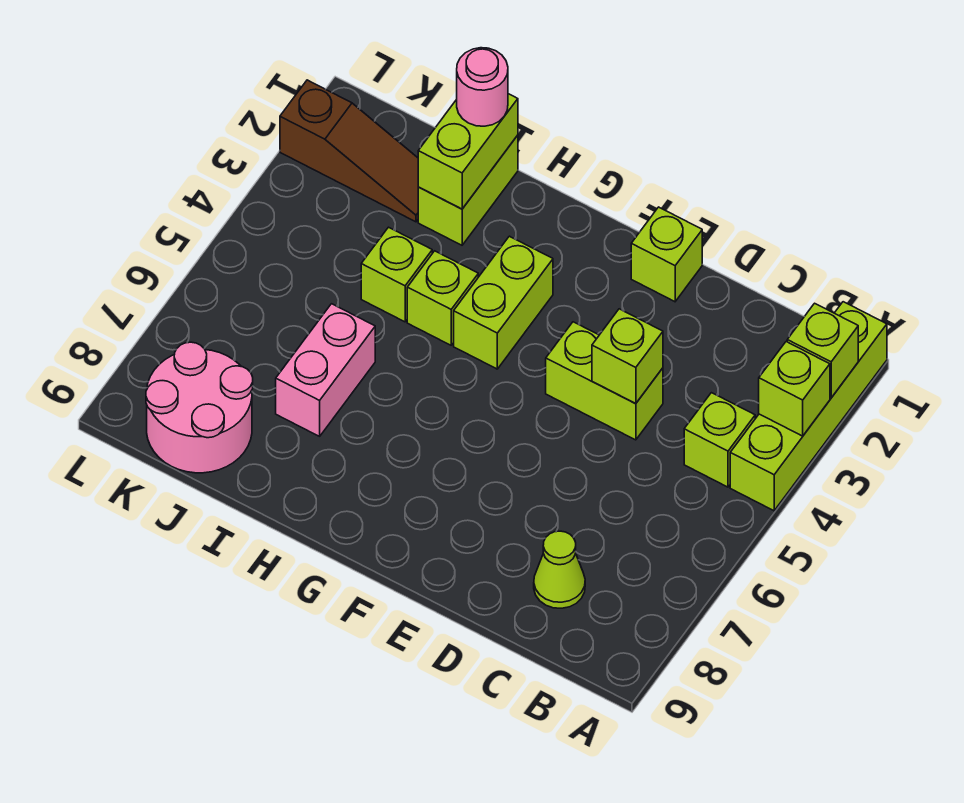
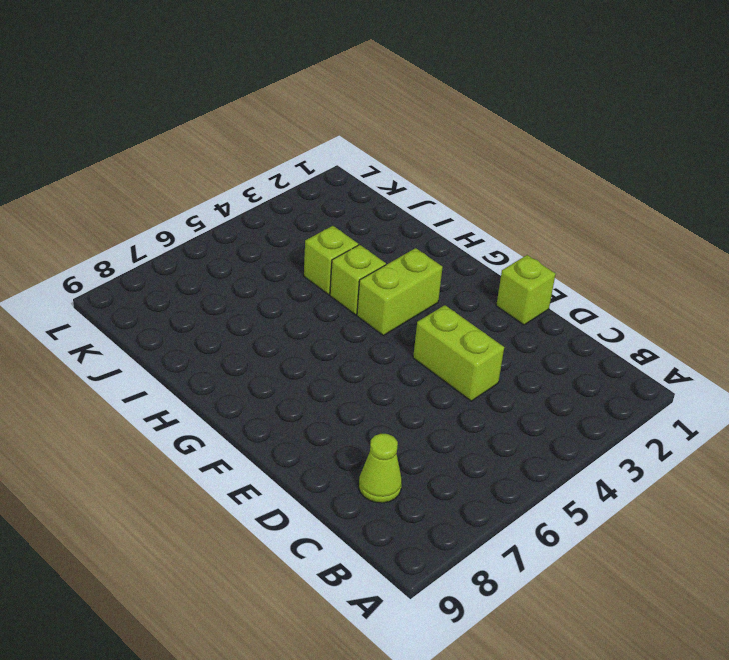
none -> lime brick A1:A4 level 1
none -> lime brick B4 level 1
none -> lime brick I1:I2 level 1

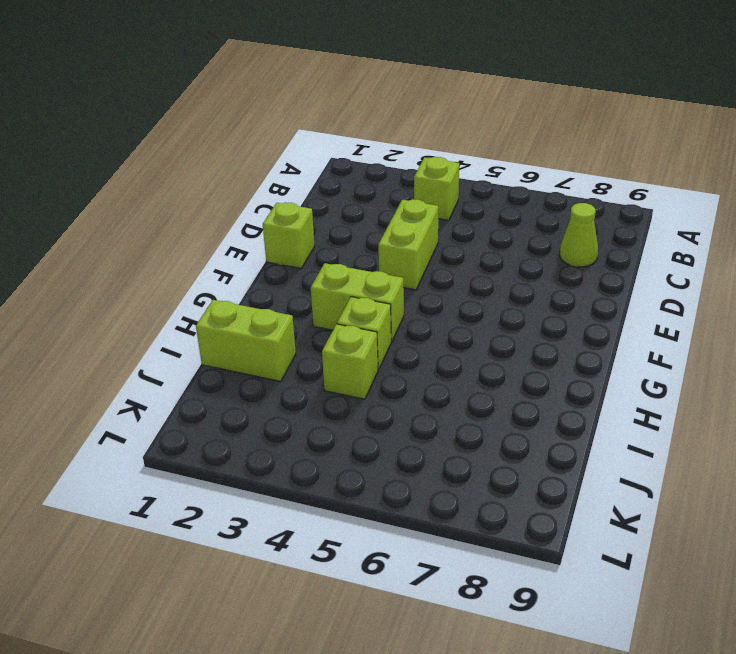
none -> lime brick A1:A4 level 1
none -> pink brick I6:I7 level 1
none -> brown slope J2:L2 level 1 top L

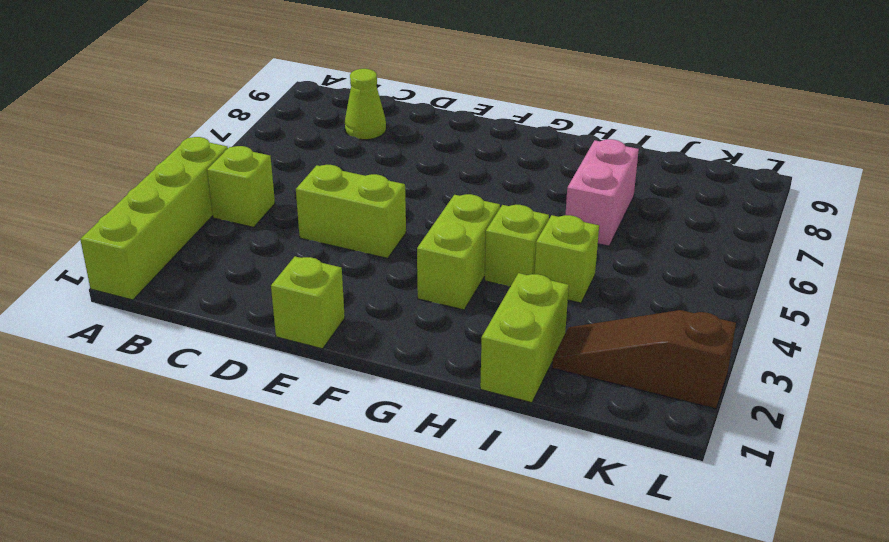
none -> pink round brick J8:K9 level 1
none -> lime brick A2 level 2
none -> lime brick A3 level 2

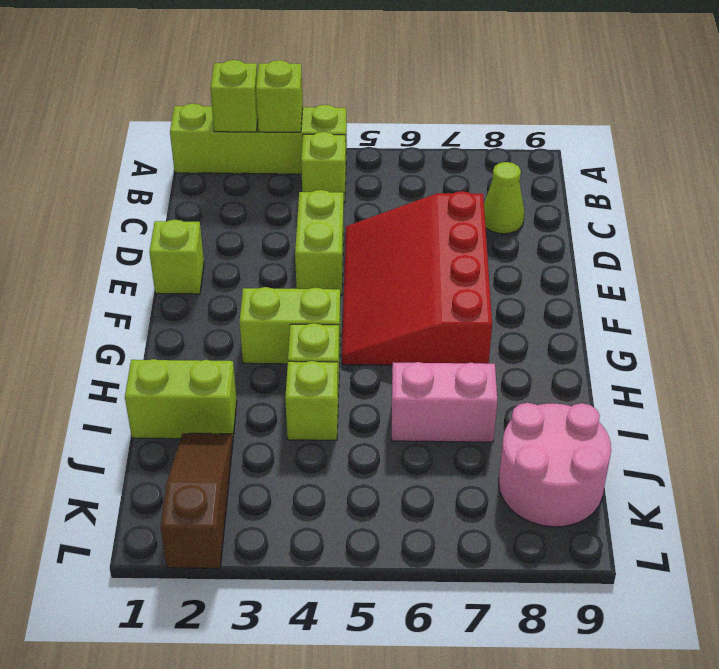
red slope D5:G7 level 1 top 7 -> none
none -> lime brick D4 level 2
none -> lime brick I1:I2 level 2
none -> pink round brick I1 level 3

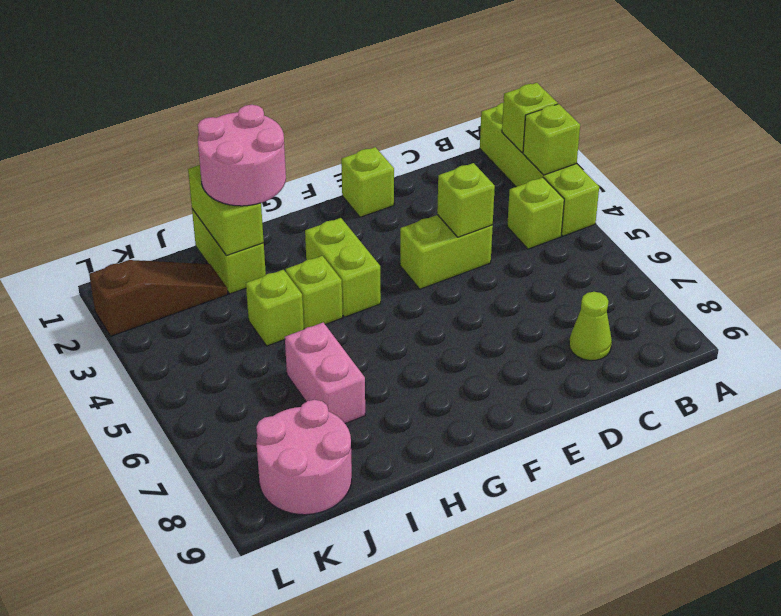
pink round brick H1:I2 level 3 -> pink round brick I1 level 3

